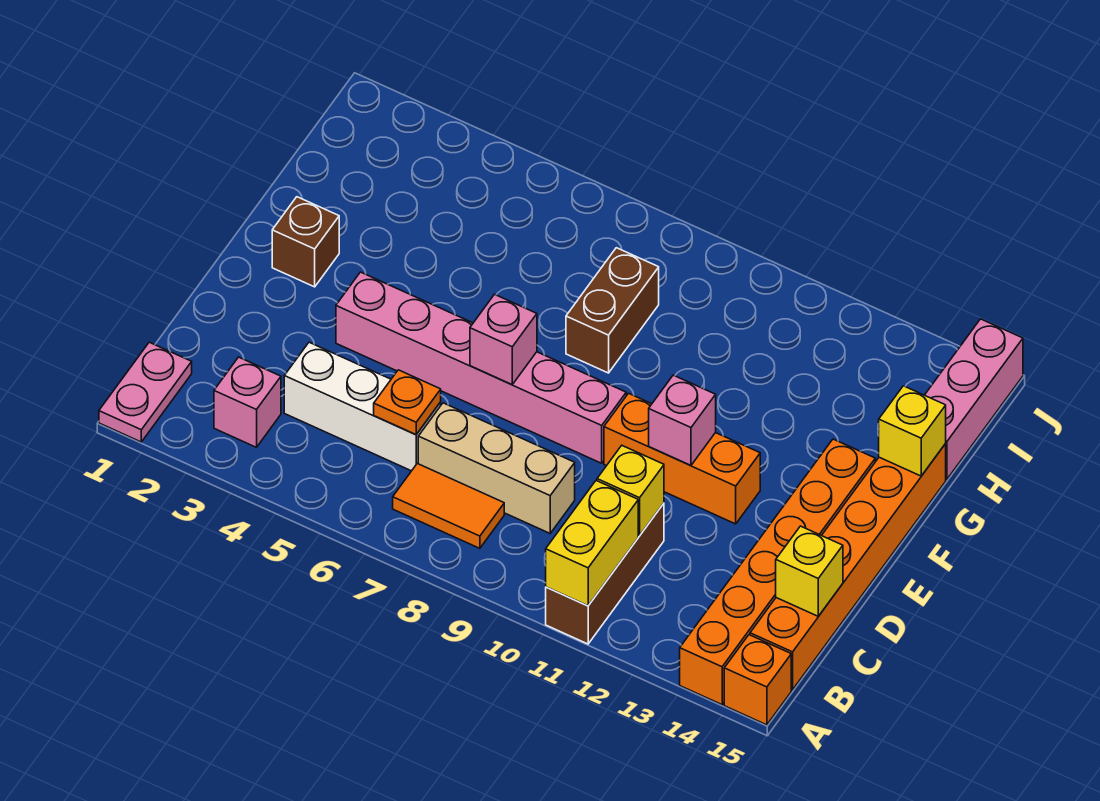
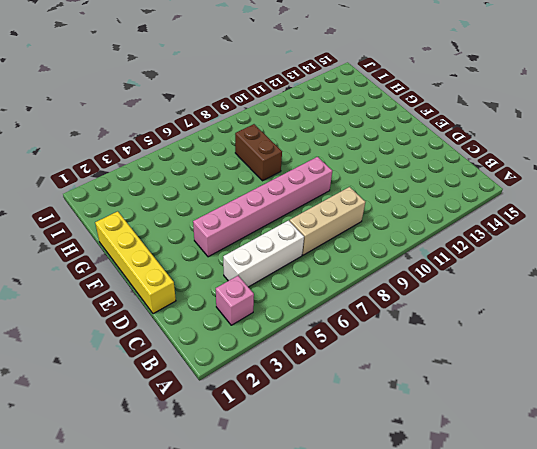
yellow brick D1:G1 level 1 -> none
none -> pink plate A1:B1 level 1
none -> brown brick A11:C11 level 1
none -> orange brick A14:F14 level 1

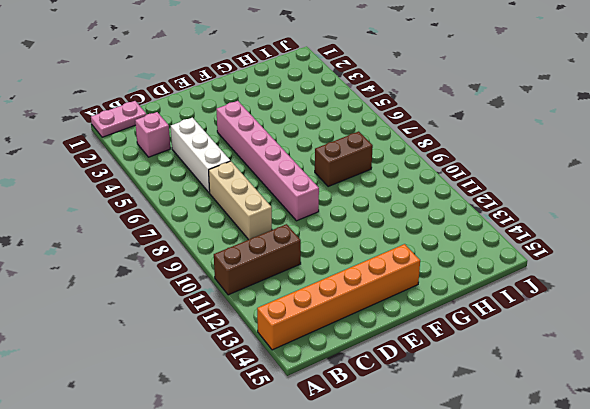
none -> orange brick A15 level 1
none -> orange tile B7:B8 level 1
none -> orange brick B15:G15 level 1

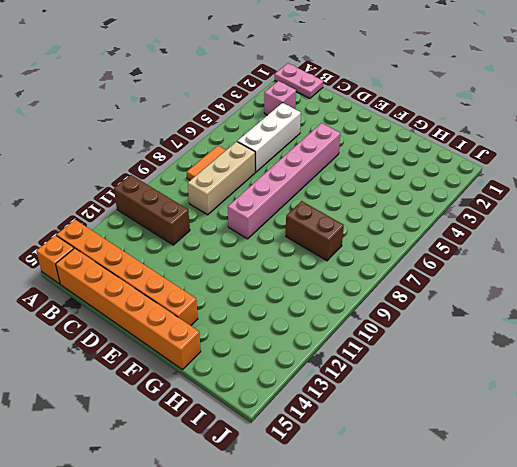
none -> orange brick E10:E12 level 1
none -> brown brick F2 level 1
none -> pink brick H15:J15 level 1

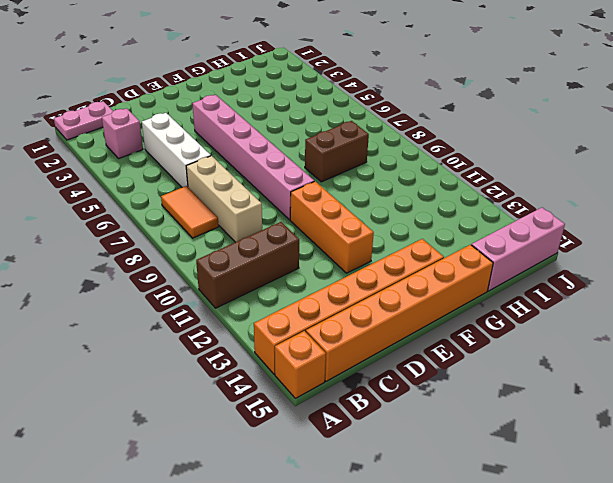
none -> brown brick F2 level 1
none -> yellow brick A11:B11 level 2
none -> orange plate C6 level 2

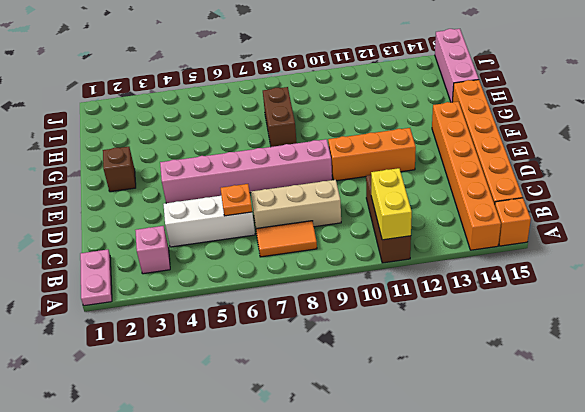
none -> yellow brick C11 level 2
none -> yellow brick C15 level 2
none -> pink brick E7 level 2

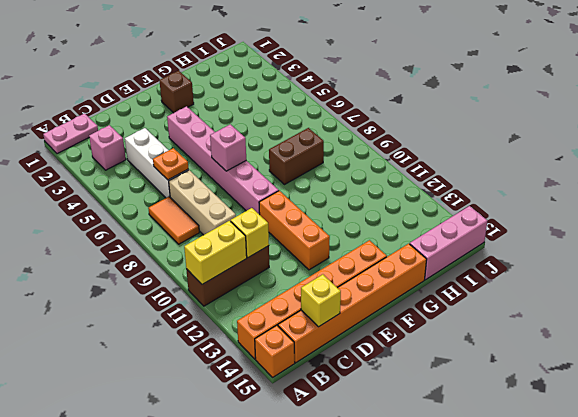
none -> pink brick E11 level 2
none -> yellow brick G15 level 2

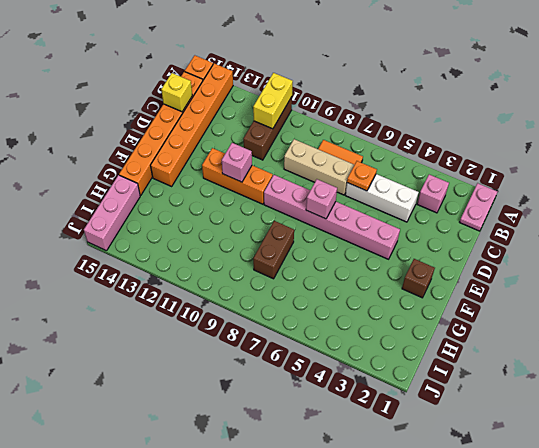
none -> yellow brick C11 level 2
none -> yellow brick G15 level 2

